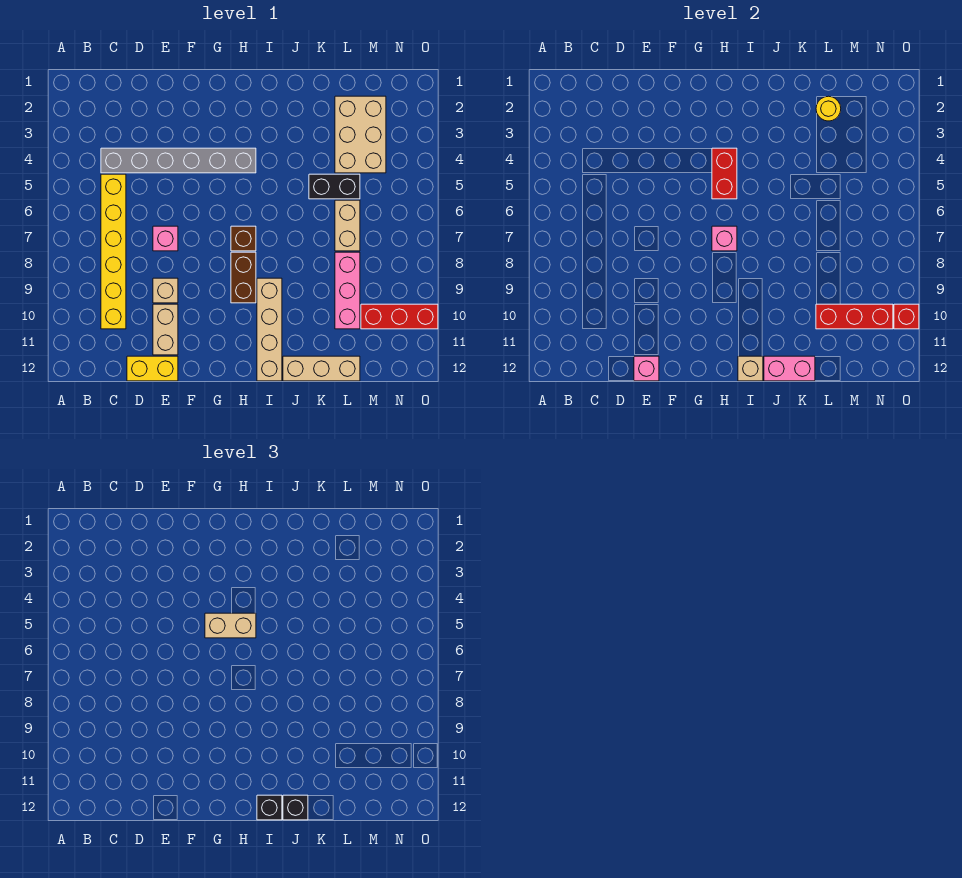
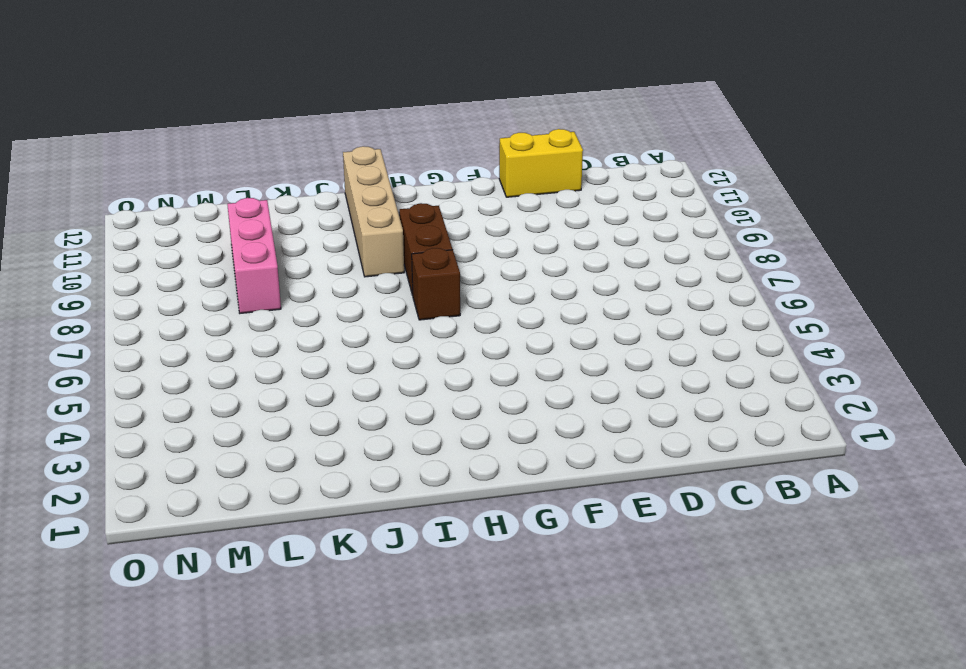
none -> grey brick C4:H4 level 1
none -> yellow brick C5:C10 level 1
none -> pink brick E7 level 1

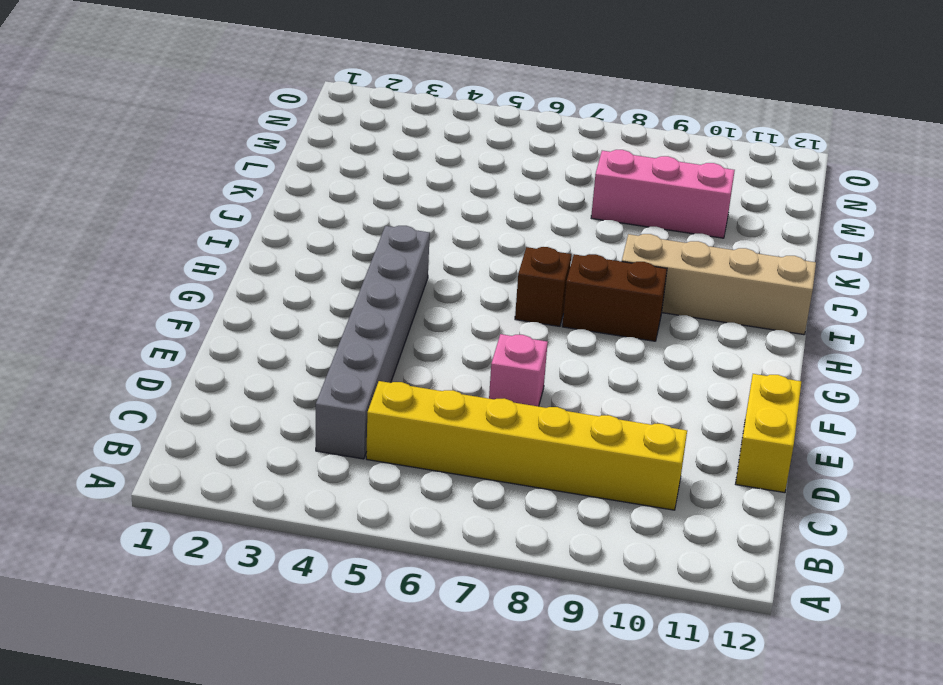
none -> tan brick E9 level 1
none -> tan brick E10:E11 level 1
none -> tan brick J12:L12 level 1

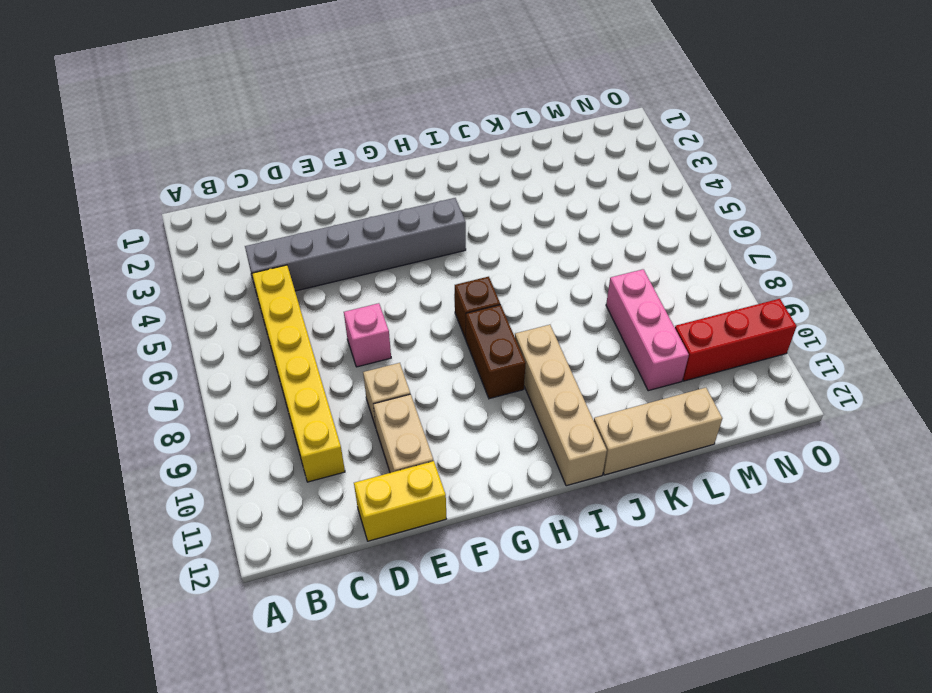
none -> black brick K5:L5 level 1
none -> tan brick L2:M4 level 1
none -> tan brick L6:L7 level 1

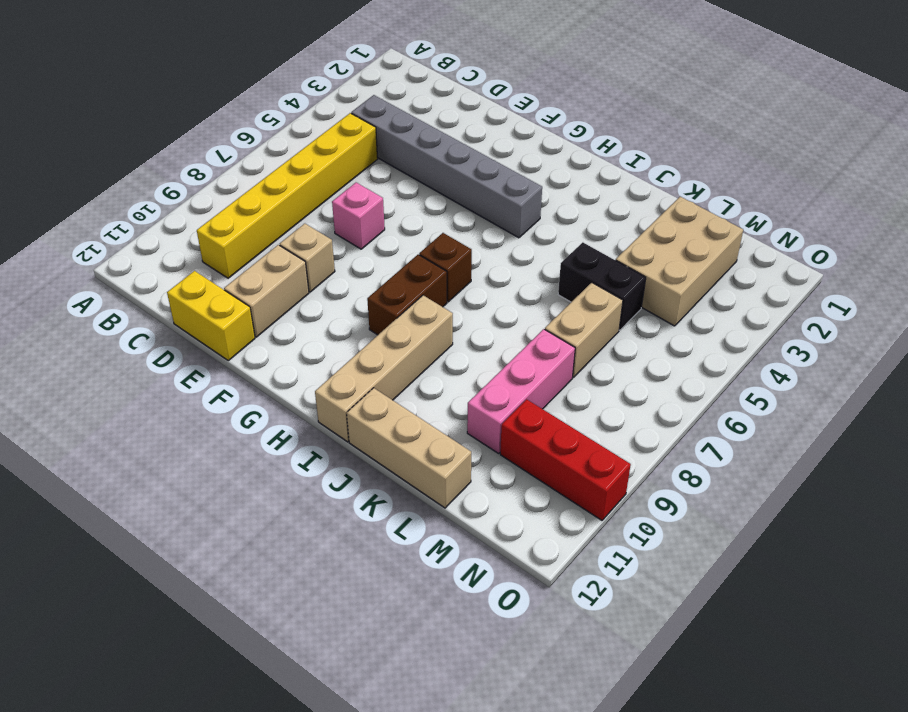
none -> pink brick E12 level 2
none -> red brick H4:H5 level 2
none -> pink brick H7 level 2

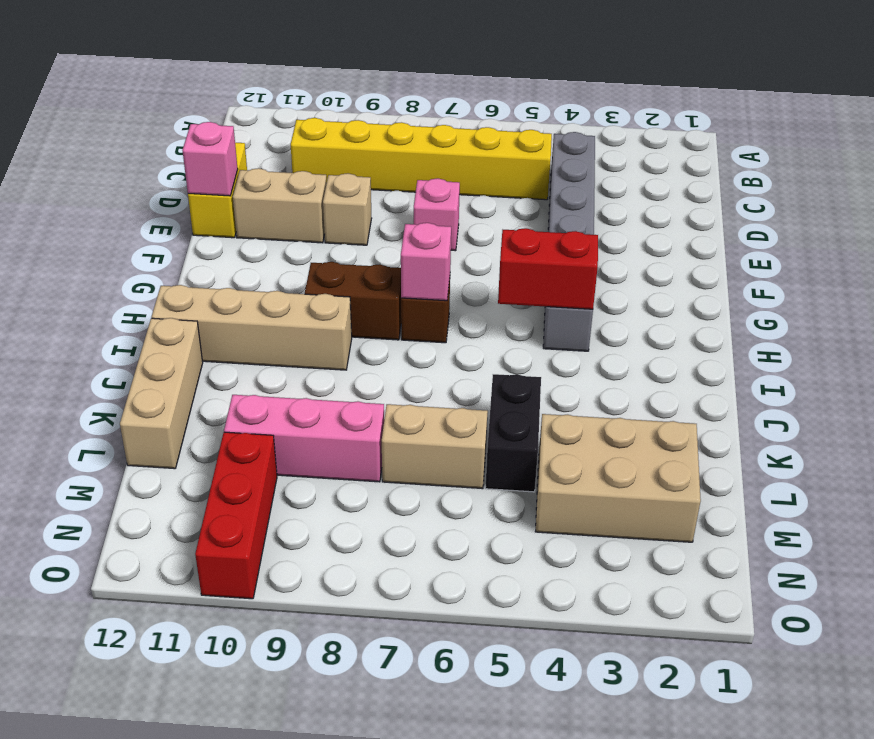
none -> tan brick I12 level 2
none -> pink brick J12:K12 level 2
none -> yellow round brick L2 level 2

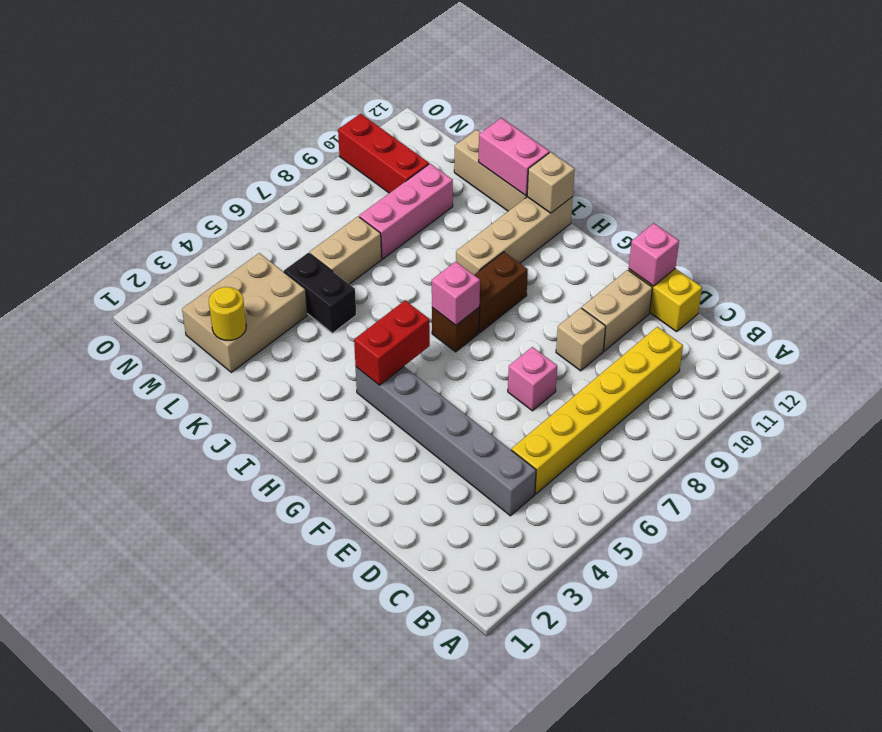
none -> red brick L10:N10 level 2
none -> red brick O10 level 2
none -> tan brick G5:H5 level 3

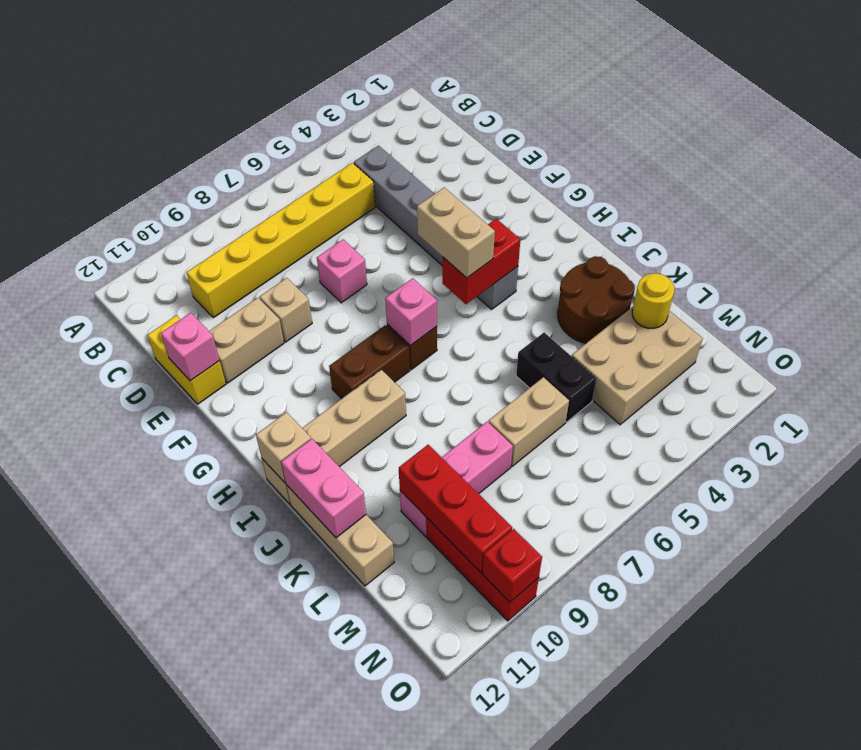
brown round brick J2:K3 level 1 -> none
none -> black brick I12 level 3
none -> black brick J12 level 3

